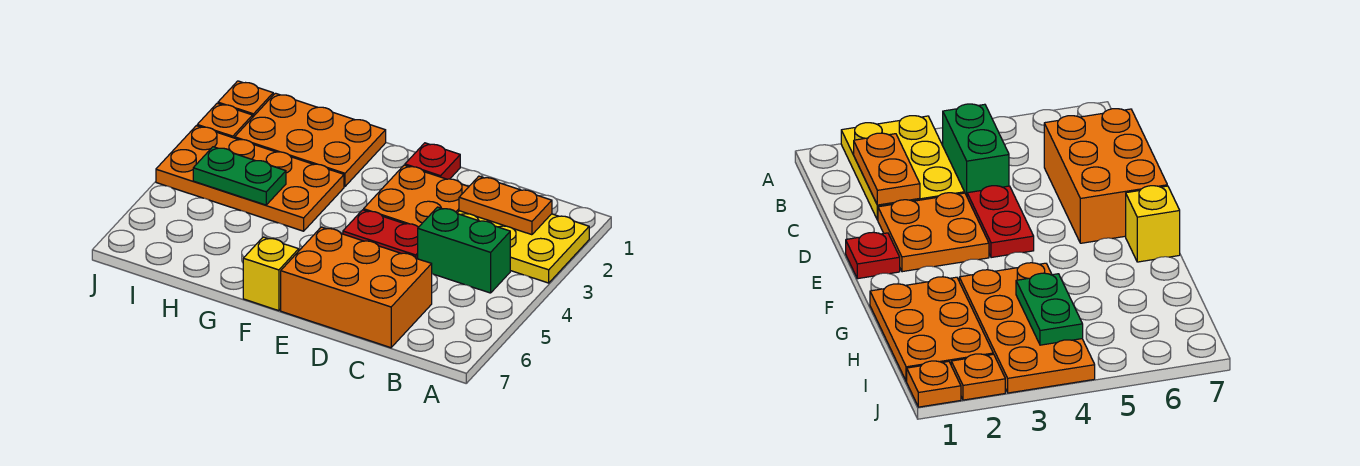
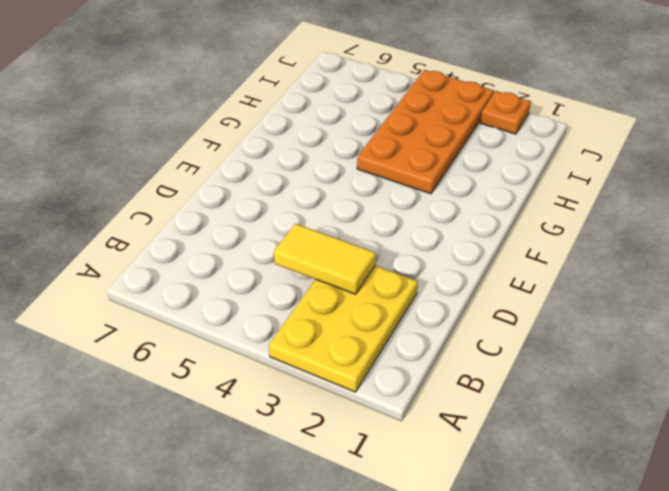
yellow tile C3:C4 level 2 -> none
none -> green brick B4:C4 level 1
none -> orange brick C6:E7 level 1
none -> orange plate D2:E3 level 1

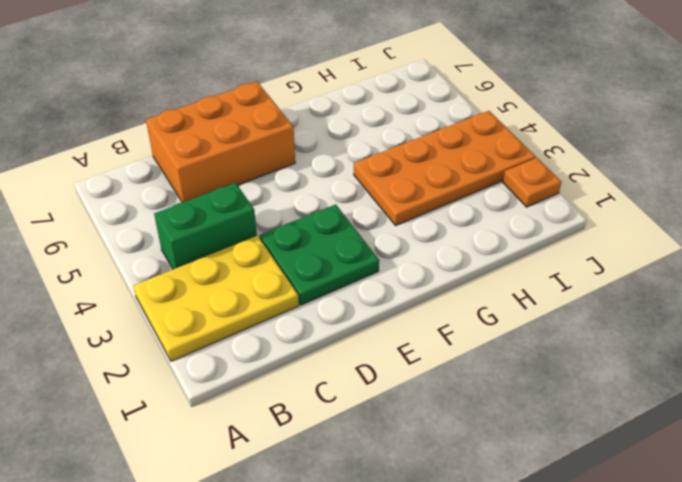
green plate D2:E3 level 1 -> orange plate D2:E3 level 1
none -> red plate D4:E4 level 1
none -> red plate E1 level 1
none -> yellow brick F7 level 1

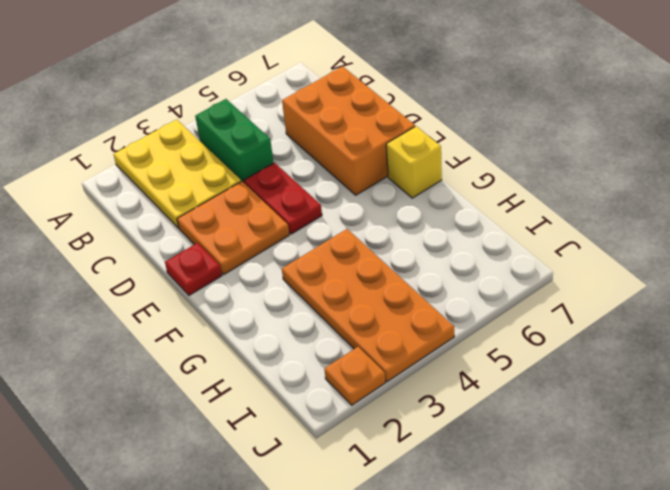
none -> orange plate G1:I2 level 1
none -> orange plate J1 level 1
none -> orange plate B2:C2 level 2

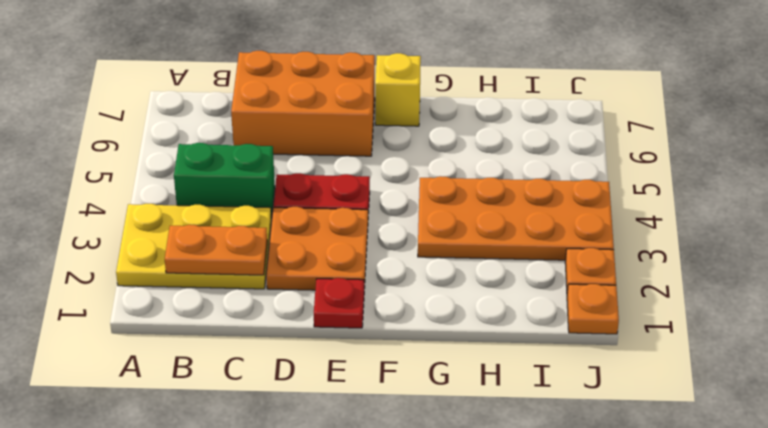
none -> orange plate G1:I2 level 1
none -> green plate H4:I4 level 2

